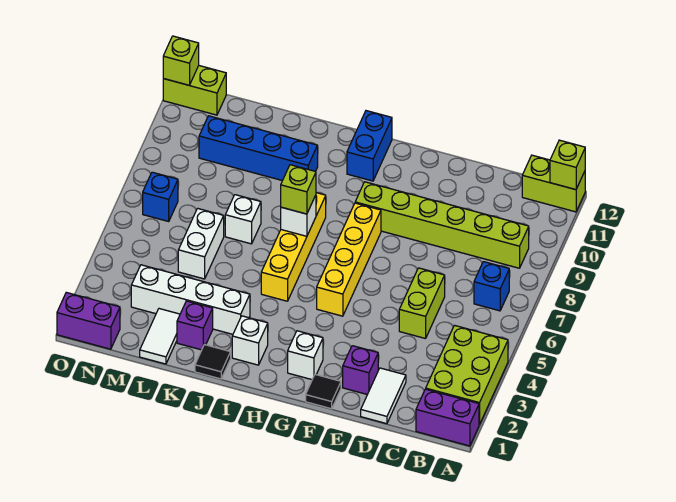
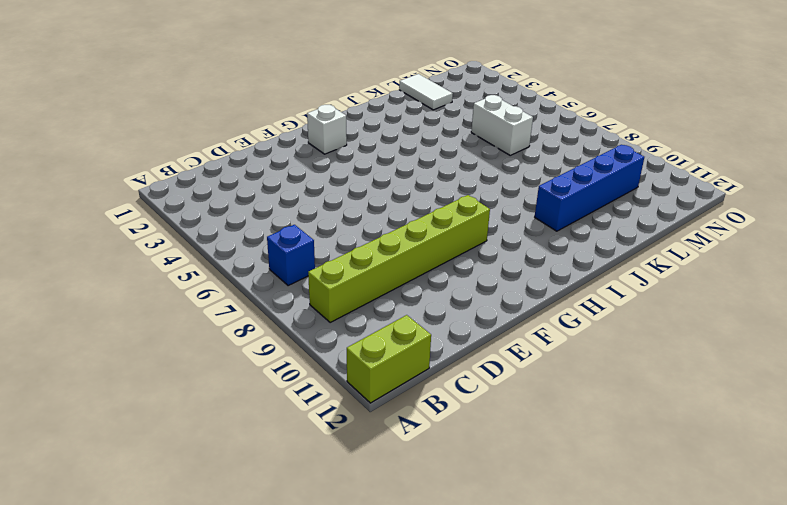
none -> purple brick A1:B1 level 1
none -> lime brick A2:B4 level 1
none -> white tile D1:D2 level 1

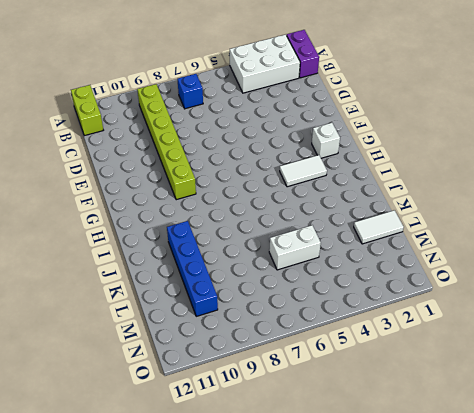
white brick A2:B4 level 1 -> lime brick A2:B4 level 1
white tile H3:H4 level 1 -> white tile D1:D2 level 1
none -> lime brick D5:D6 level 1
none -> purple brick E2 level 1
none -> black tile F1 level 1

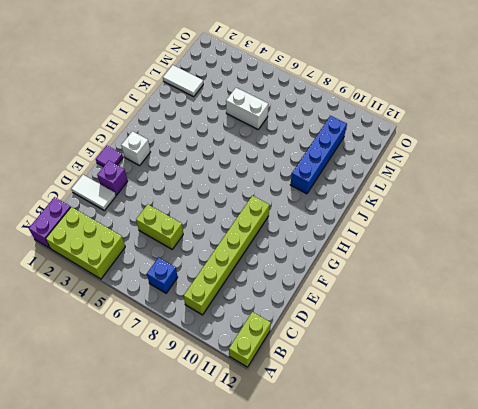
purple tile F1 level 1 -> black tile F1 level 1
none -> yellow brick G5:G8 level 1
none -> blue brick H11:H12 level 1
none -> white brick I2 level 1

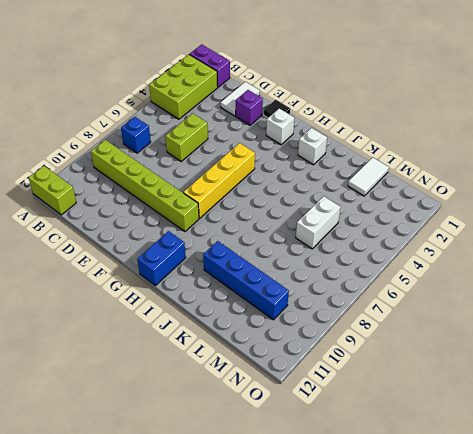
none -> yellow brick I5:I8 level 1
none -> black tile J1 level 1
none -> white brick J3:M3 level 1

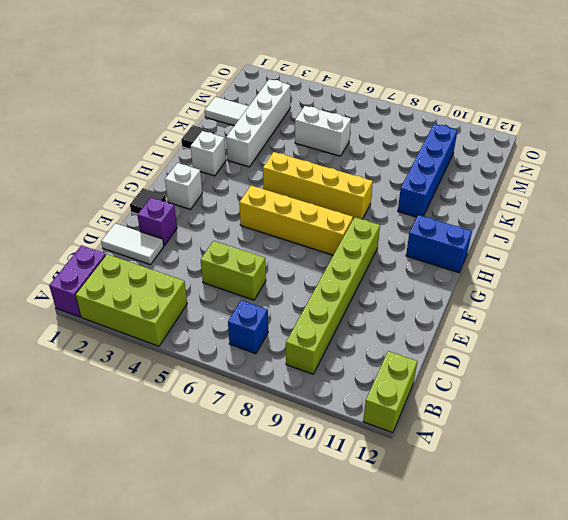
none -> purple brick K2 level 1
none -> white brick K7 level 1
none -> purple brick N1:O1 level 1

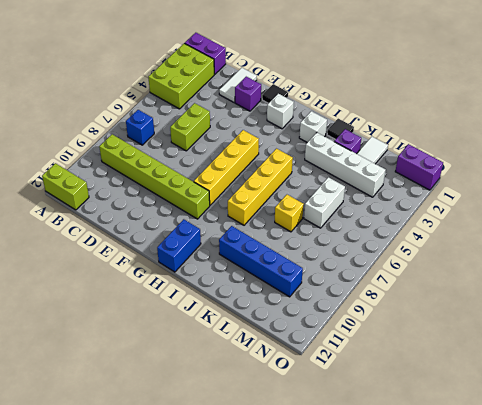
yellow brick K7 level 1 -> white brick K7 level 1
none -> blue brick N7 level 1
none -> lime brick N12:O12 level 1
none -> lime brick A12 level 2

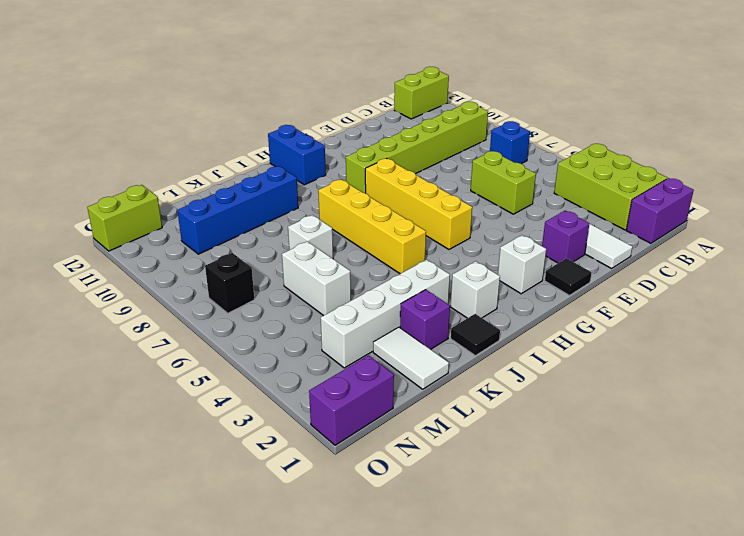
black brick N7 level 1 -> blue brick N7 level 1
none -> lime brick A12 level 2
none -> white brick I7 level 2
none -> lime brick O12 level 2

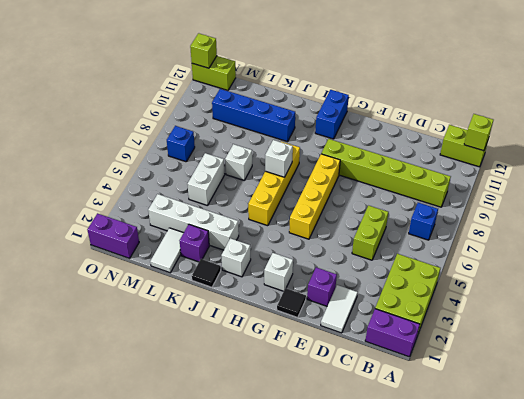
none -> lime brick I7 level 3

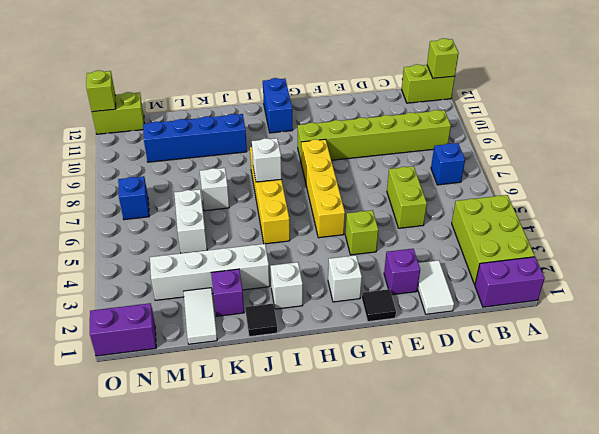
lime brick F4 level 1 -> lime brick I7 level 3

